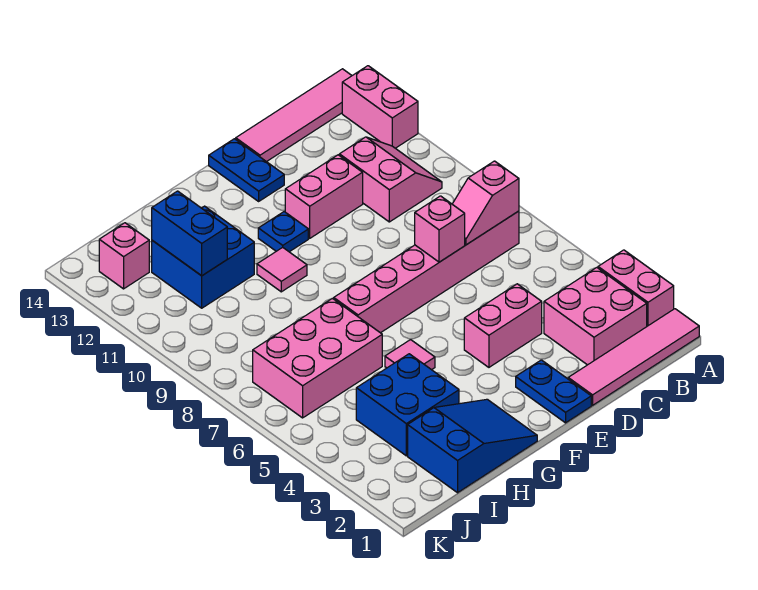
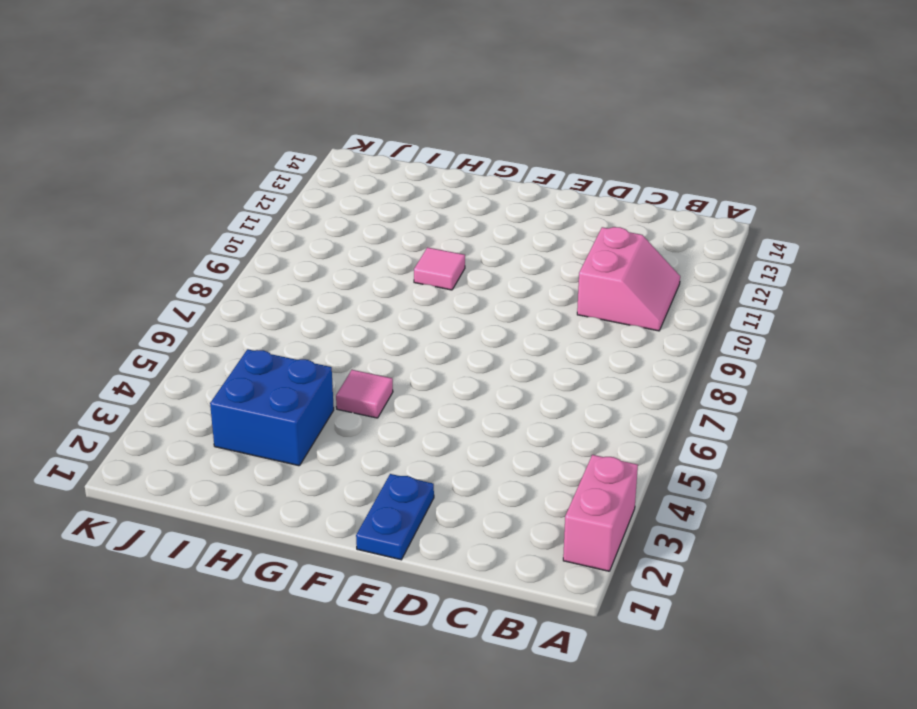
none -> pink tile A1:D1 level 1
none -> pink brick A12:A13 level 1
none -> pink tile A14:D14 level 1

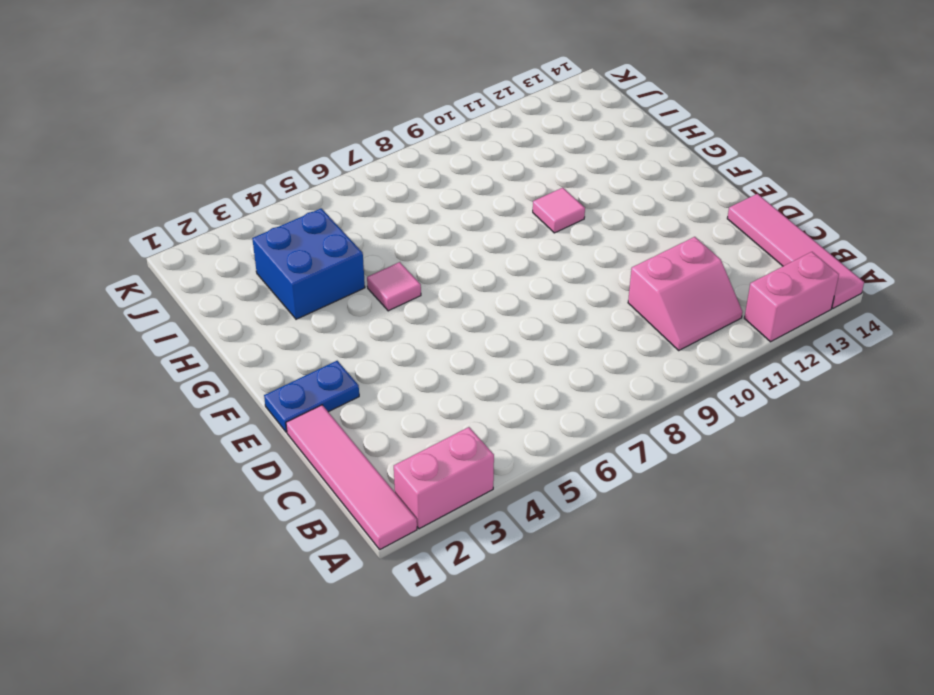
none -> pink brick B2:C3 level 1
none -> pink brick B7:G7 level 1
none -> pink brick D4:E4 level 1

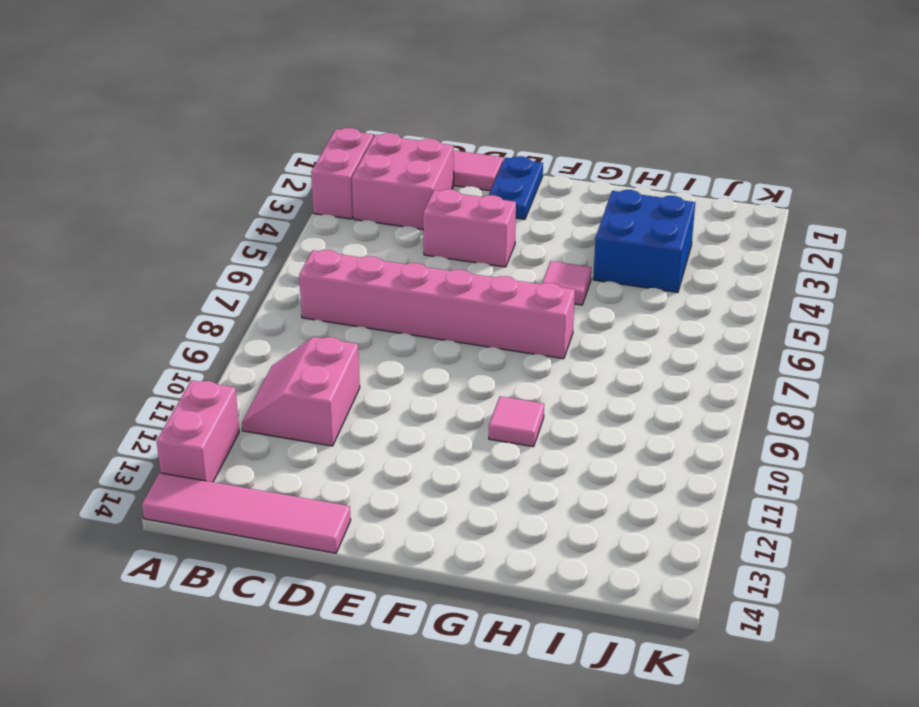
none -> pink brick D11:E11 level 1
none -> blue plate E13:E14 level 1
none -> blue plate F11 level 1

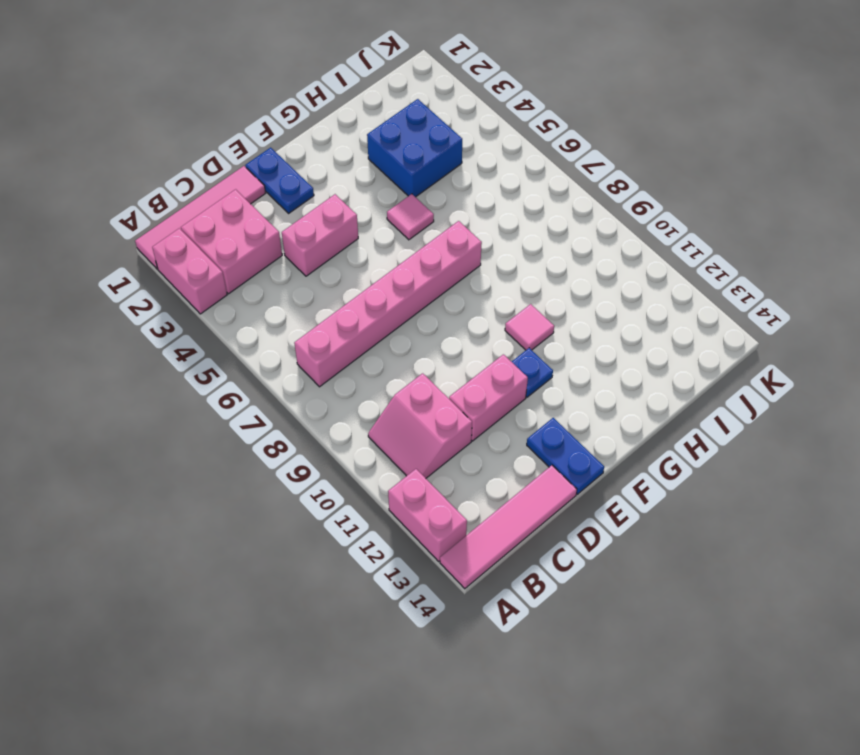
none -> blue slope G1:I2 level 1 top I
none -> pink brick H6:J7 level 1
none -> blue brick H11:I12 level 1

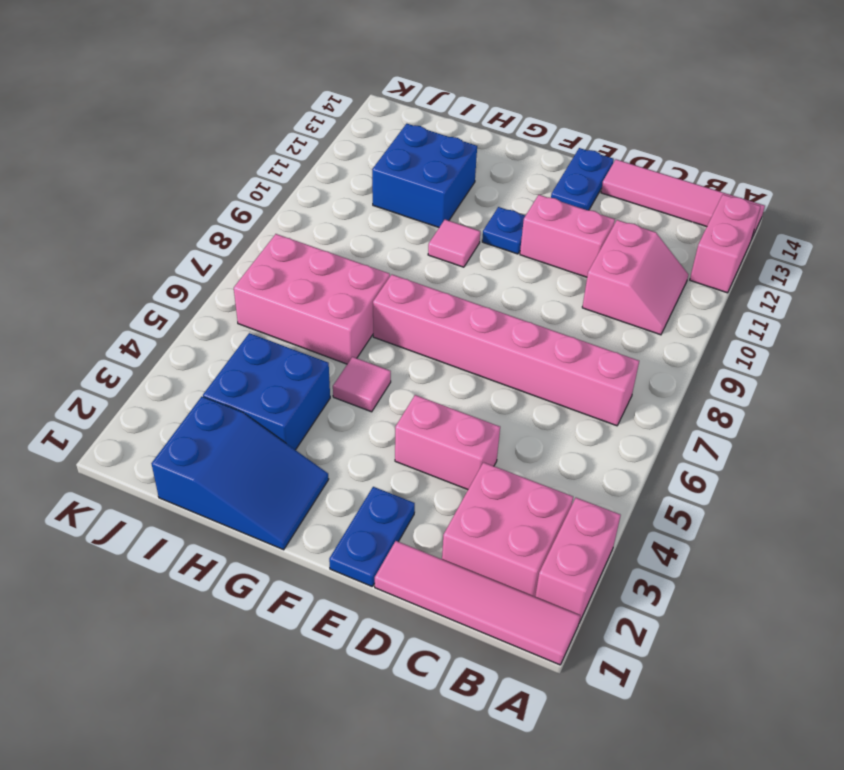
none -> pink brick J13 level 1
none -> pink slope B7:C7 level 2 top B
none -> pink brick D7 level 2

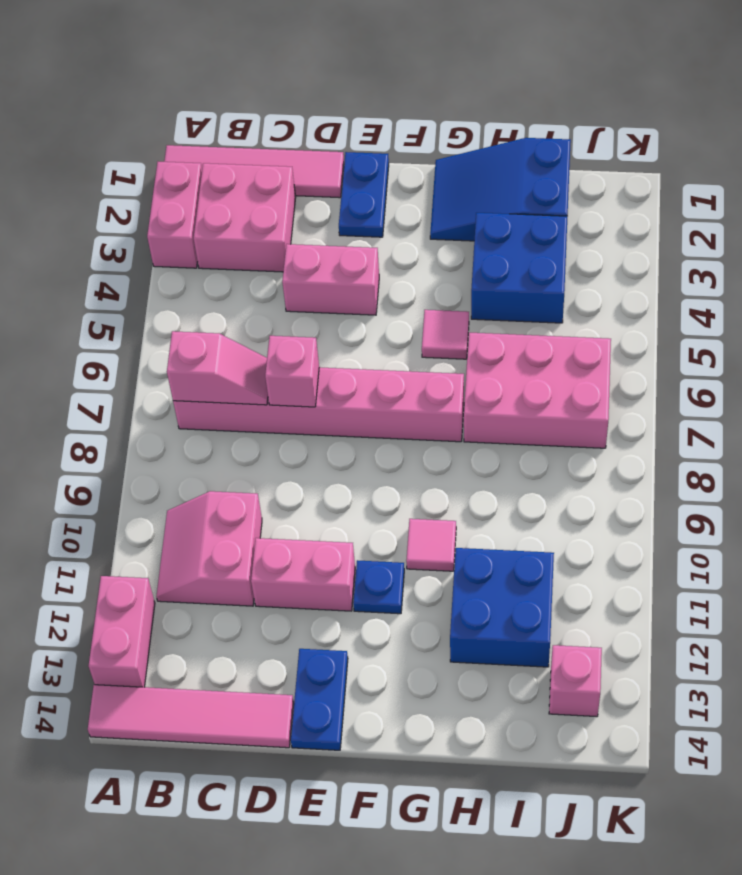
none -> blue brick I11:I12 level 2

